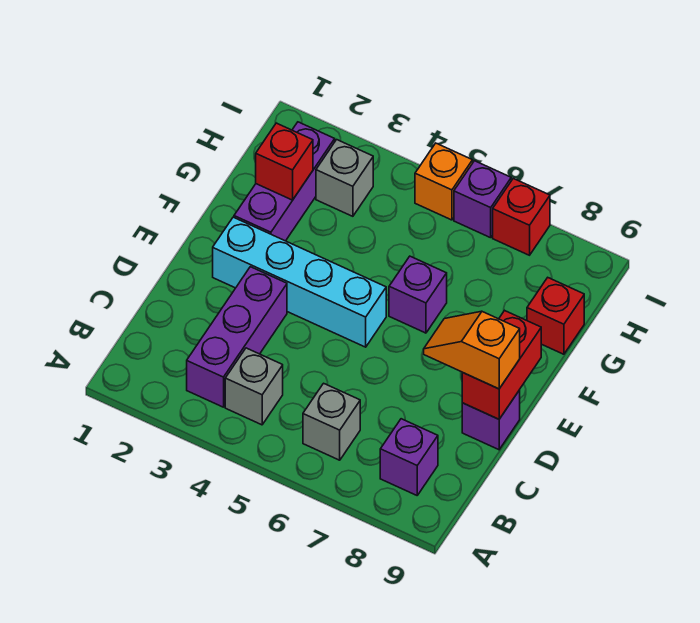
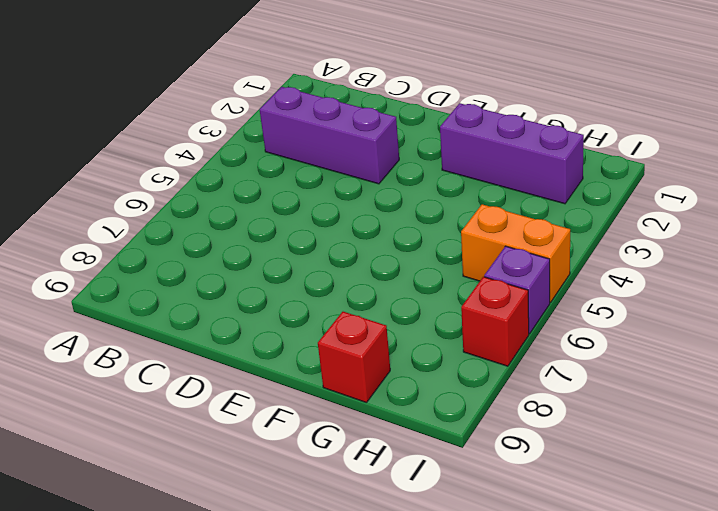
orange brick H5:I5 level 1 -> orange brick I5 level 1
none -> grey brick B4 level 1
none -> grey brick B6 level 1
none -> purple brick B8 level 1

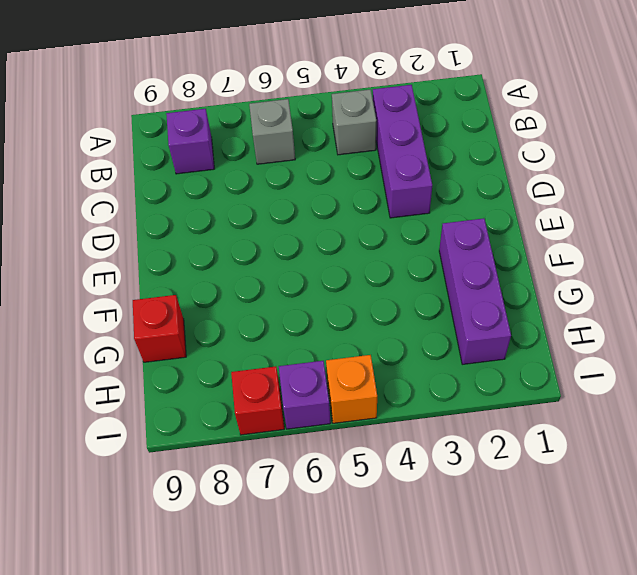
none -> purple brick D9 level 1
none -> cyan brick E2:E5 level 1
none -> purple brick F6 level 1

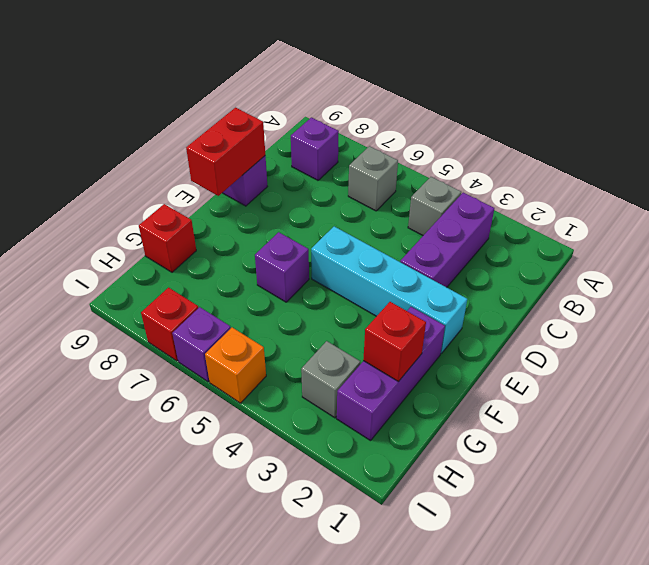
none -> orange slope D8:D9 level 3 top 9

